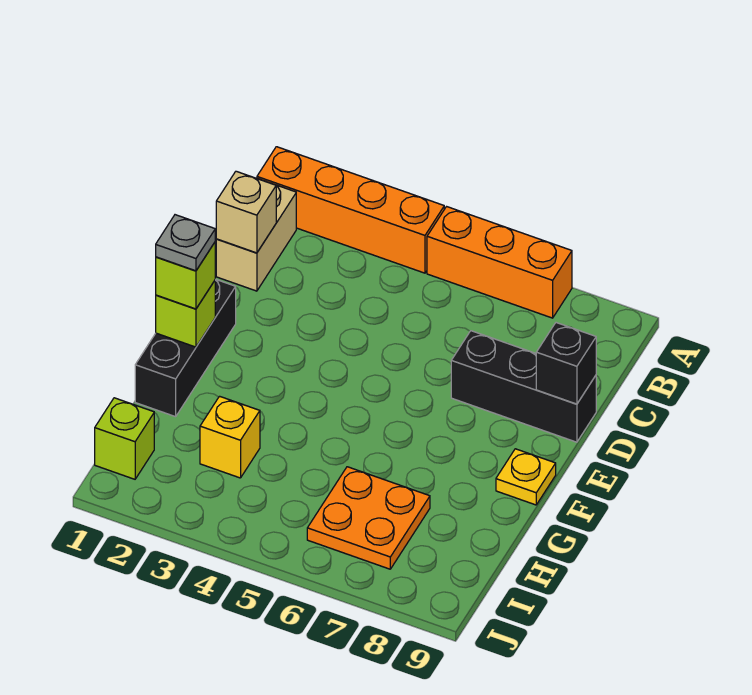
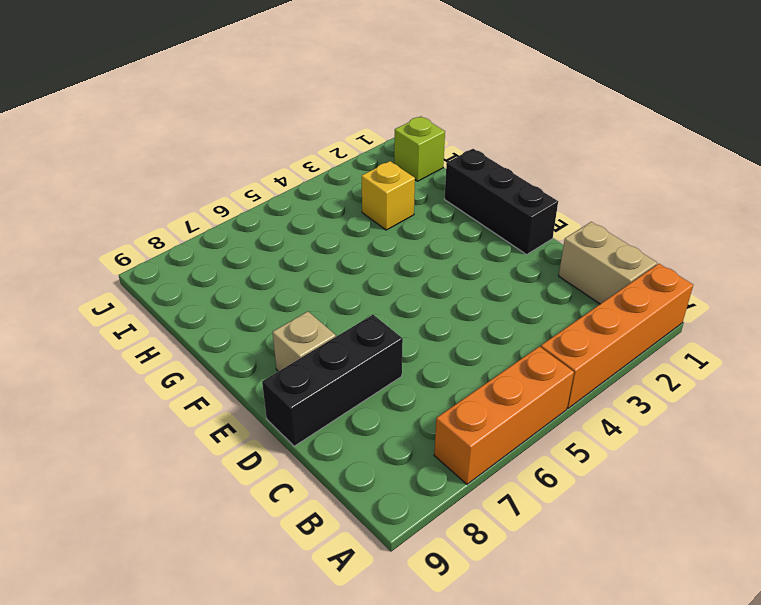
tan brick E8 level 1 -> tan brick C1 level 2
none -> yellow plate F9 level 1
none -> orange plate H6:I7 level 1
none -> black brick D9 level 2

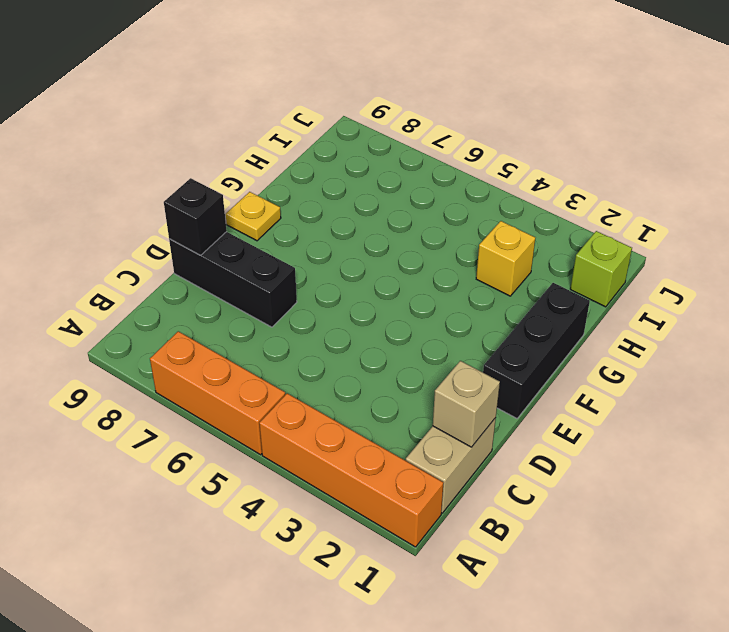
none -> orange plate H6:I7 level 1
none -> lime brick F1 level 2
none -> lime brick F1 level 3

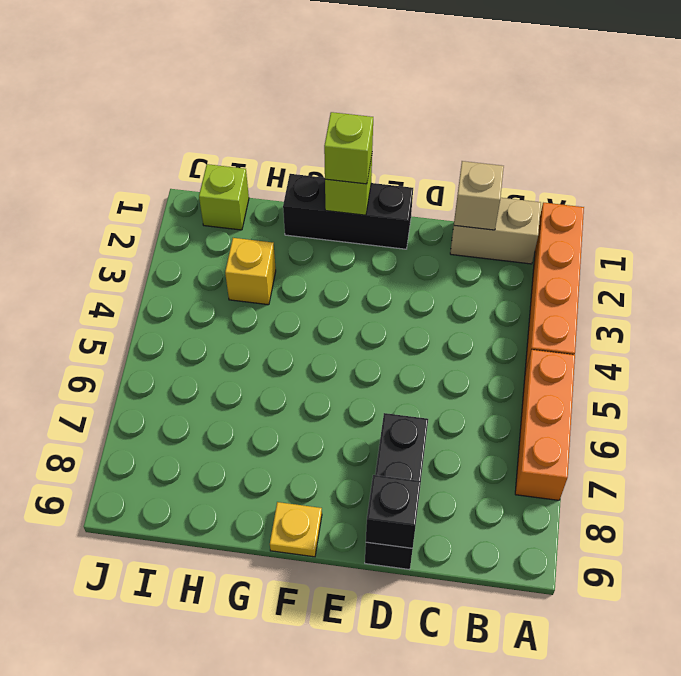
none -> orange plate H6:I7 level 1
none -> grey plate F1 level 4

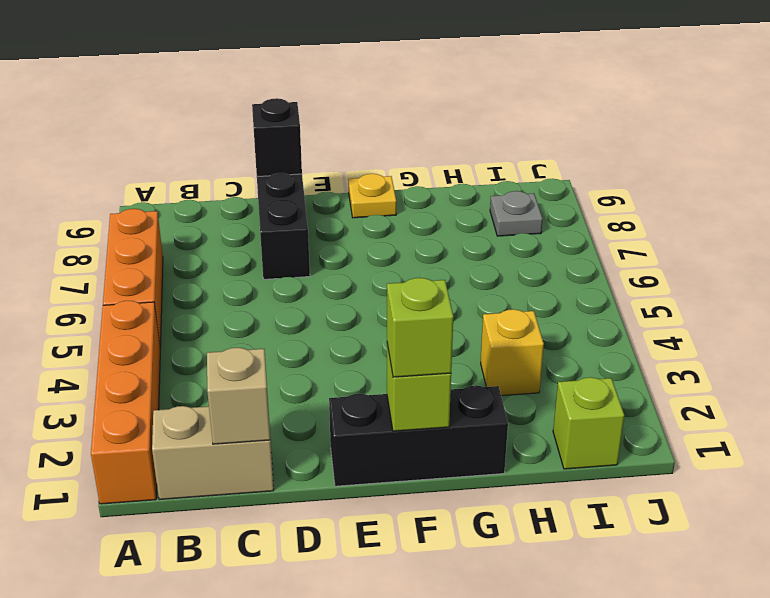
grey plate I8 level 1 -> grey plate F1 level 4
none -> orange plate H6:I7 level 1

